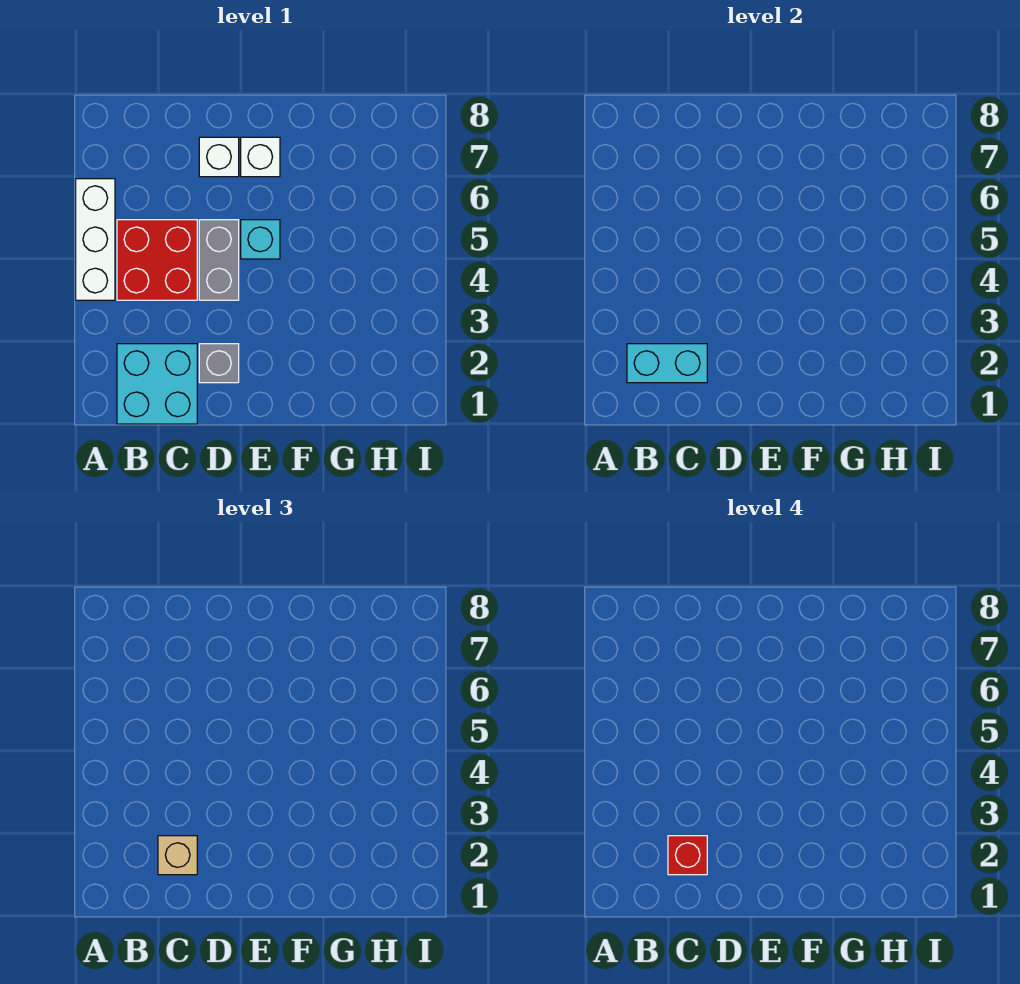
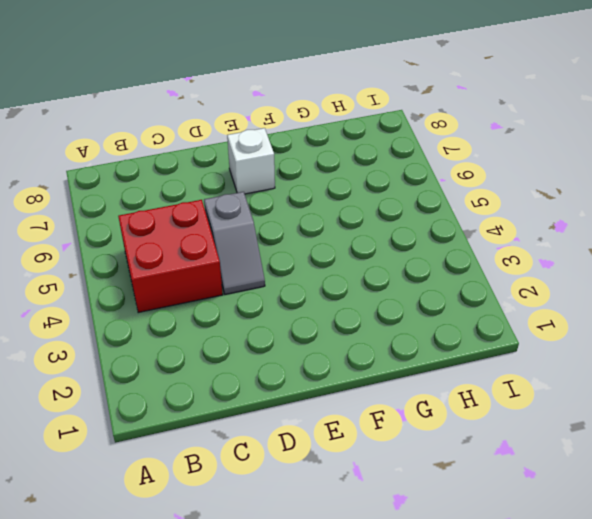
grey slope D4:D5 level 1 top 5 -> grey brick D4:D5 level 1
none -> white brick A4:A6 level 1
none -> cyan brick B1:C2 level 1

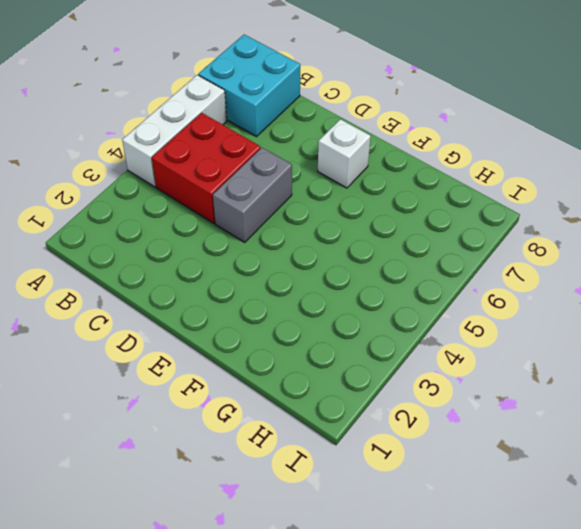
cyan brick A7:B8 level 1 -> cyan brick B1:C2 level 1
none -> grey brick D2 level 1
none -> white brick D7 level 1

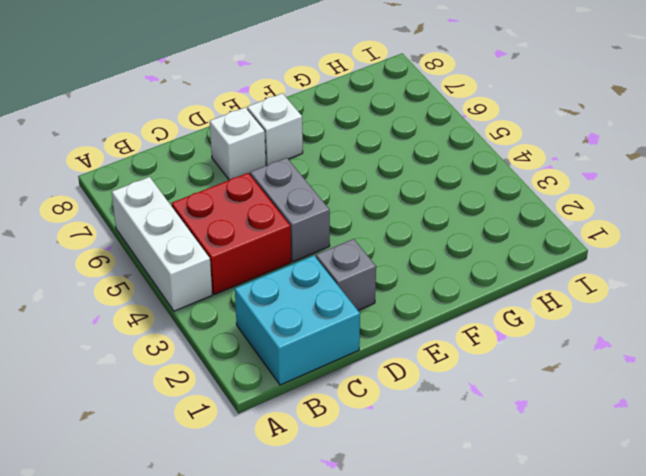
none -> cyan brick E5 level 1
none -> cyan brick B2:C2 level 2

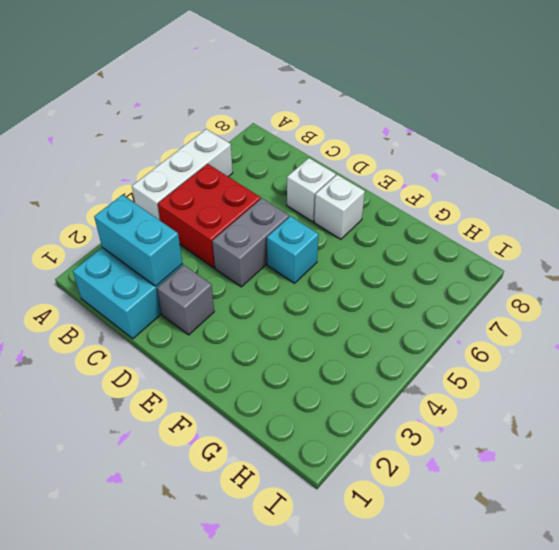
none -> tan brick C2 level 3
none -> red brick C2 level 4

